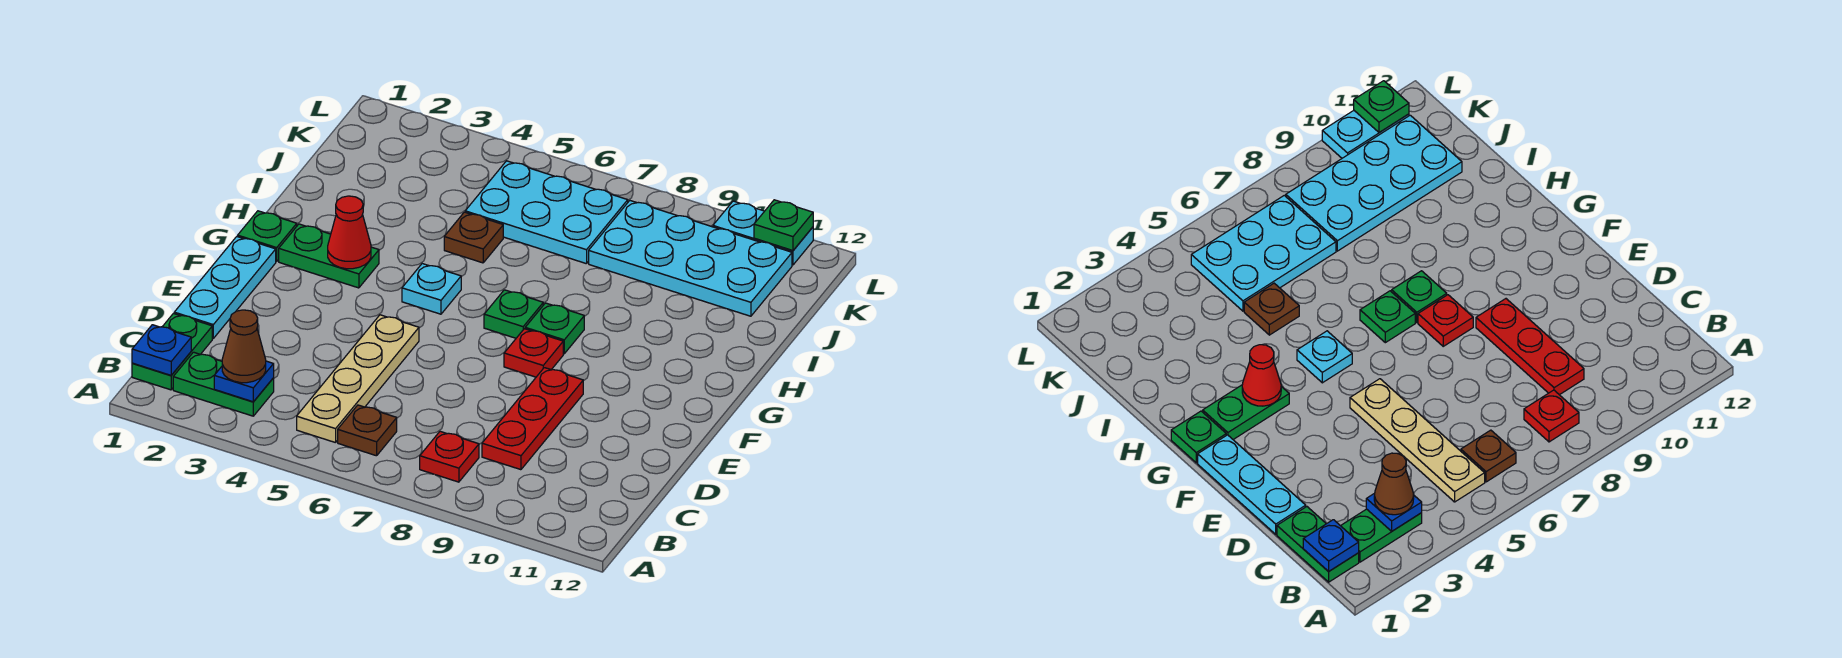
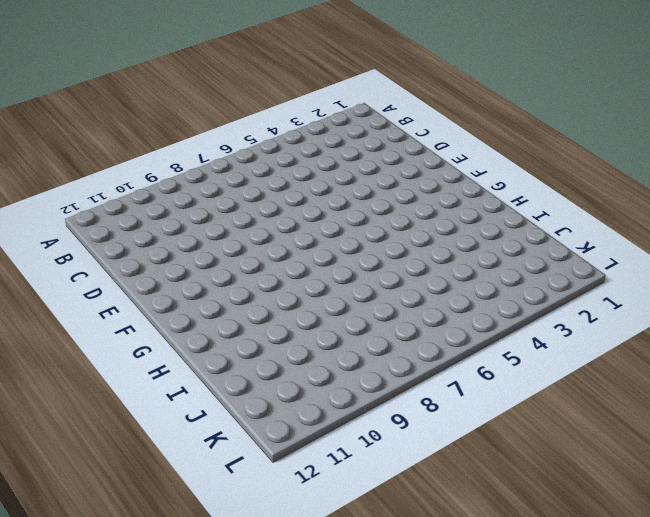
none -> green plate B1:C1 level 1
none -> green plate B2:B3 level 1
none -> tan plate B5:E5 level 1

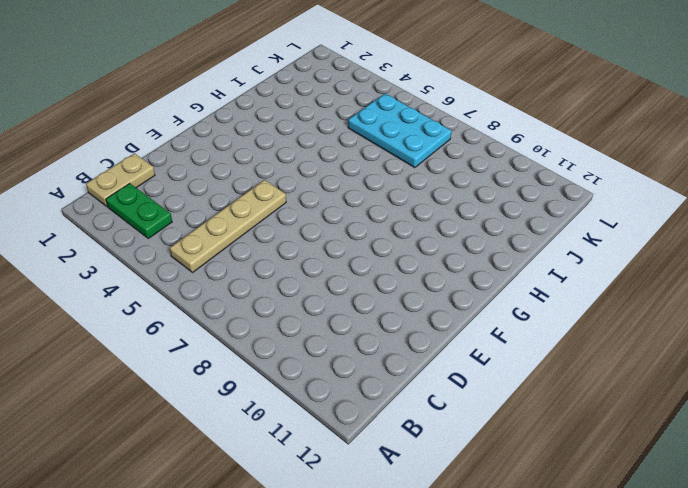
tan plate B1:C1 level 1 -> green plate B1:C1 level 1
none -> brown plate B6 level 1
none -> red plate B8 level 1
none -> red plate C9:E9 level 1

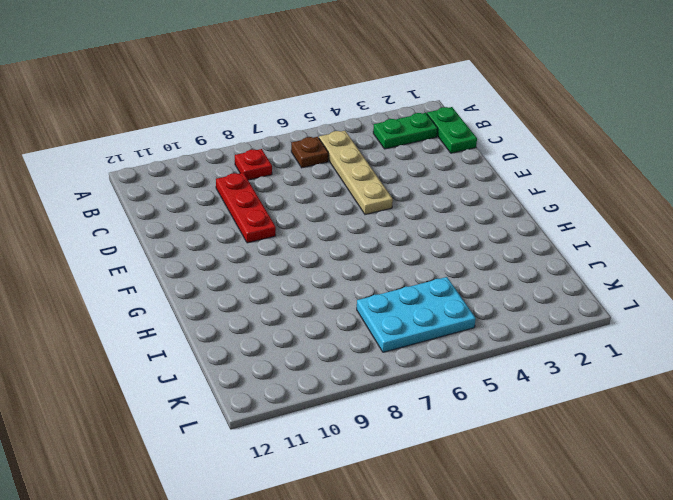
none -> cyan plate D1:F1 level 1
none -> red plate F8 level 1
none -> green plate G1 level 1

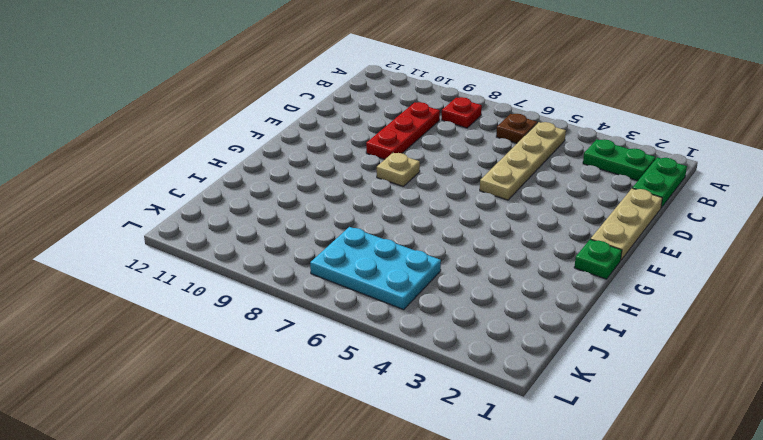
tan plate D1:F1 level 1 -> cyan plate D1:F1 level 1
tan plate F8 level 1 -> red plate F8 level 1
none -> green plate G2:G3 level 1
none -> cyan plate G5 level 1
none -> green plate G7 level 1

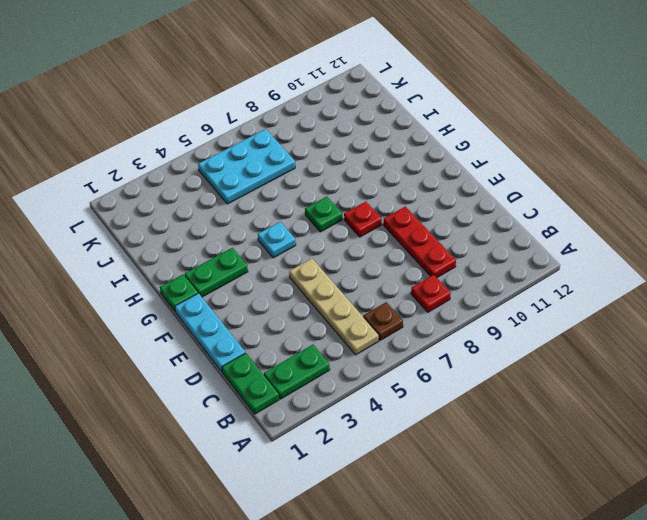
none -> green plate G8 level 1
none -> brown plate I5 level 1
none -> cyan plate J8:K11 level 1

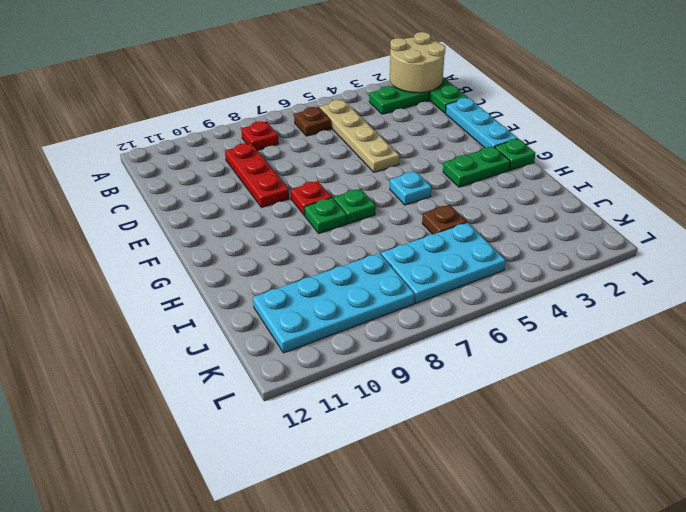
tan round brick A1:B2 level 2 -> blue plate B1 level 2
none -> cyan plate L10:L11 level 1
none -> blue plate B3 level 2
none -> red cone G3 level 2

